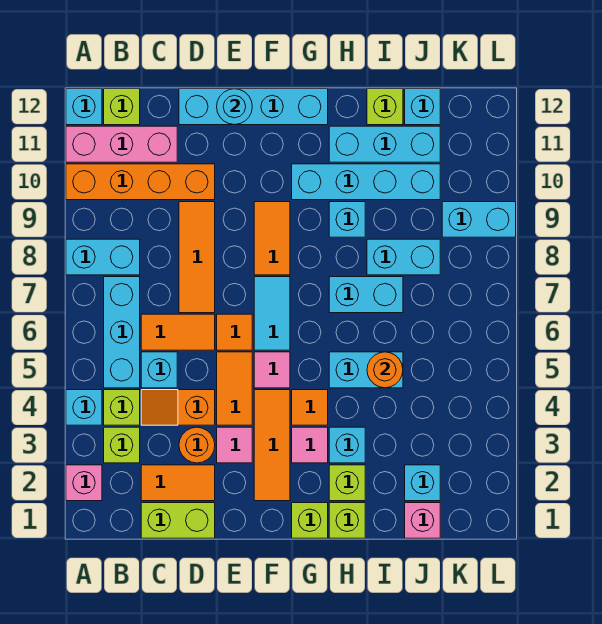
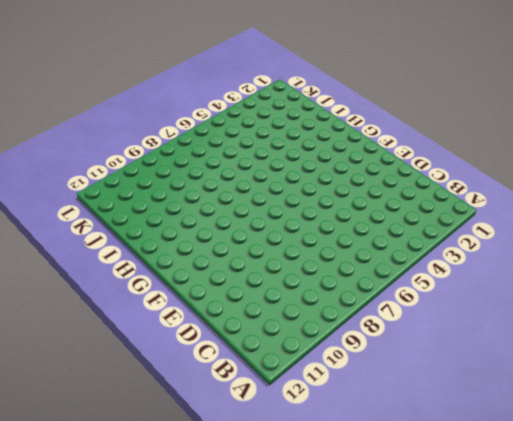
none -> pink brick A2 level 1
none -> cyan brick A4 level 1
none -> cyan brick A8:B8 level 1
none -> orange brick A10:D10 level 1

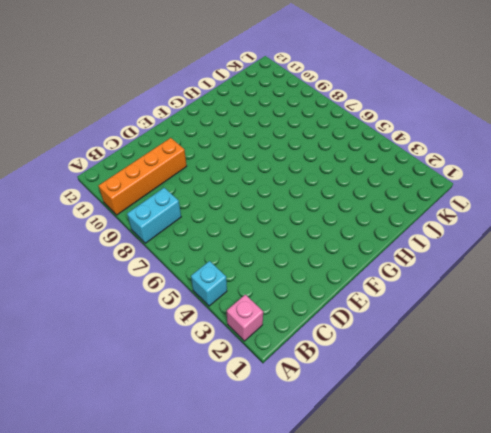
none -> pink brick A11:C11 level 1
none -> cyan brick A12 level 1
none -> lime brick B3 level 1
none -> lime brick B4 level 1

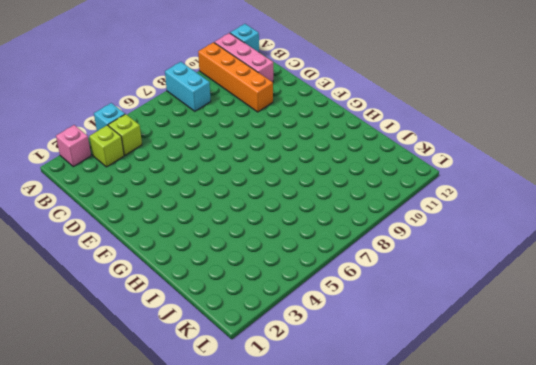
none -> cyan brick B5:B7 level 1
none -> lime brick B12 level 1
none -> lime brick C1:D1 level 1
none -> orange tile C2:D2 level 1

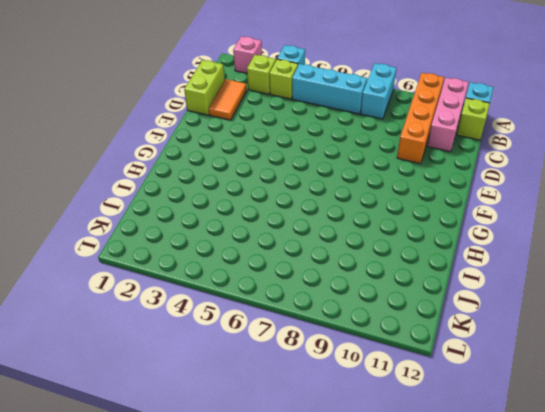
none -> orange slope C4:D4 level 1 top D
none -> cyan brick C5 level 1
none -> orange tile C6:D6 level 1
none -> orange round brick D3 level 1

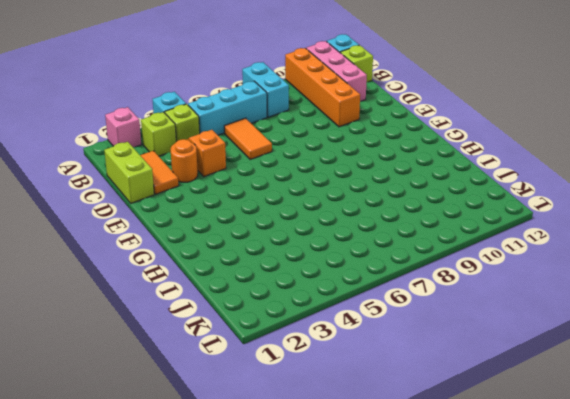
none -> cyan brick C5 level 1
none -> orange tile D7:D9 level 1
none -> cyan brick D12:G12 level 1
none -> pink tile E3 level 1

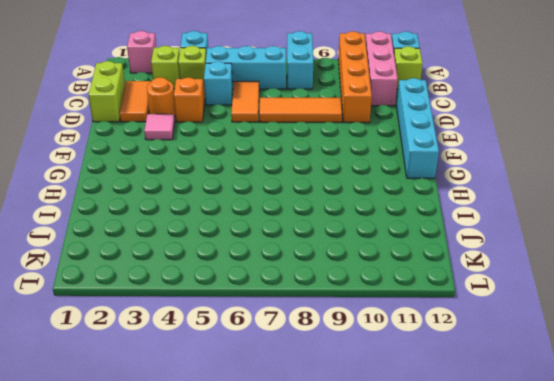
none -> orange tile E4:E5 level 1
none -> orange tile E6 level 1
none -> orange tile F2:F4 level 1
none -> pink tile F5 level 1

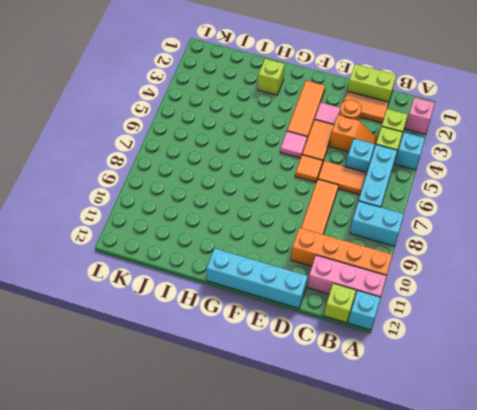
none -> cyan tile F6:F7 level 1
none -> orange tile F8:F9 level 1
none -> lime brick G1 level 1
none -> pink tile G3 level 1

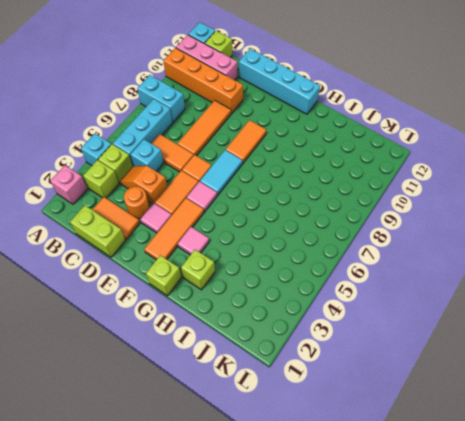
none -> orange tile G4 level 1
none -> cyan brick G10:J10 level 1
none -> lime brick H1 level 1
none -> cyan brick H3 level 1

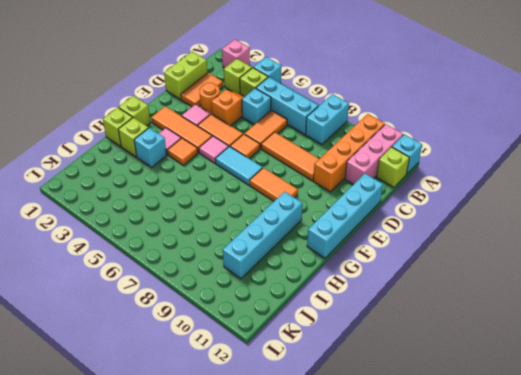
none -> cyan brick H5:I5 level 1
none -> cyan brick H7:I7 level 1
none -> cyan brick H9 level 1
none -> cyan brick H11:J11 level 1

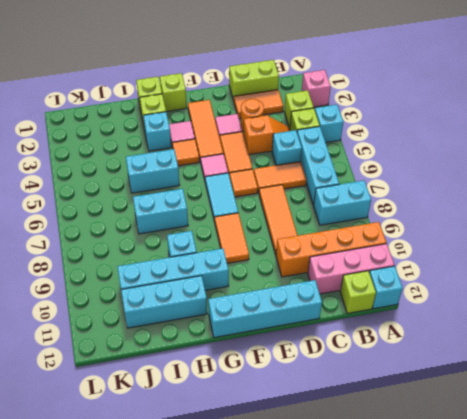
none -> cyan brick I8:J8 level 1
none -> lime brick I12 level 1
none -> pink brick J1 level 1
none -> cyan brick J2 level 1

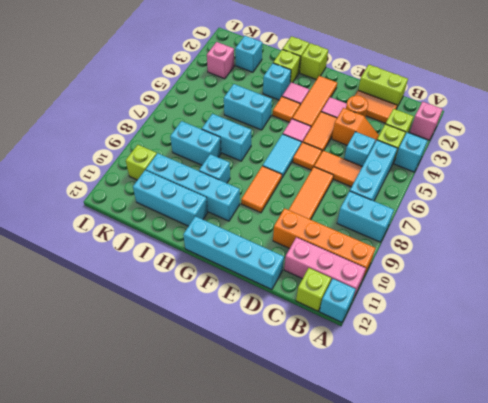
pink brick K3 level 1 -> pink brick J1 level 1
lime brick K10 level 1 -> lime brick I12 level 1
none -> cyan brick J12 level 1
none -> cyan brick K9:L9 level 1
none -> cyan round brick E12 level 2
none -> orange round brick I5 level 2

